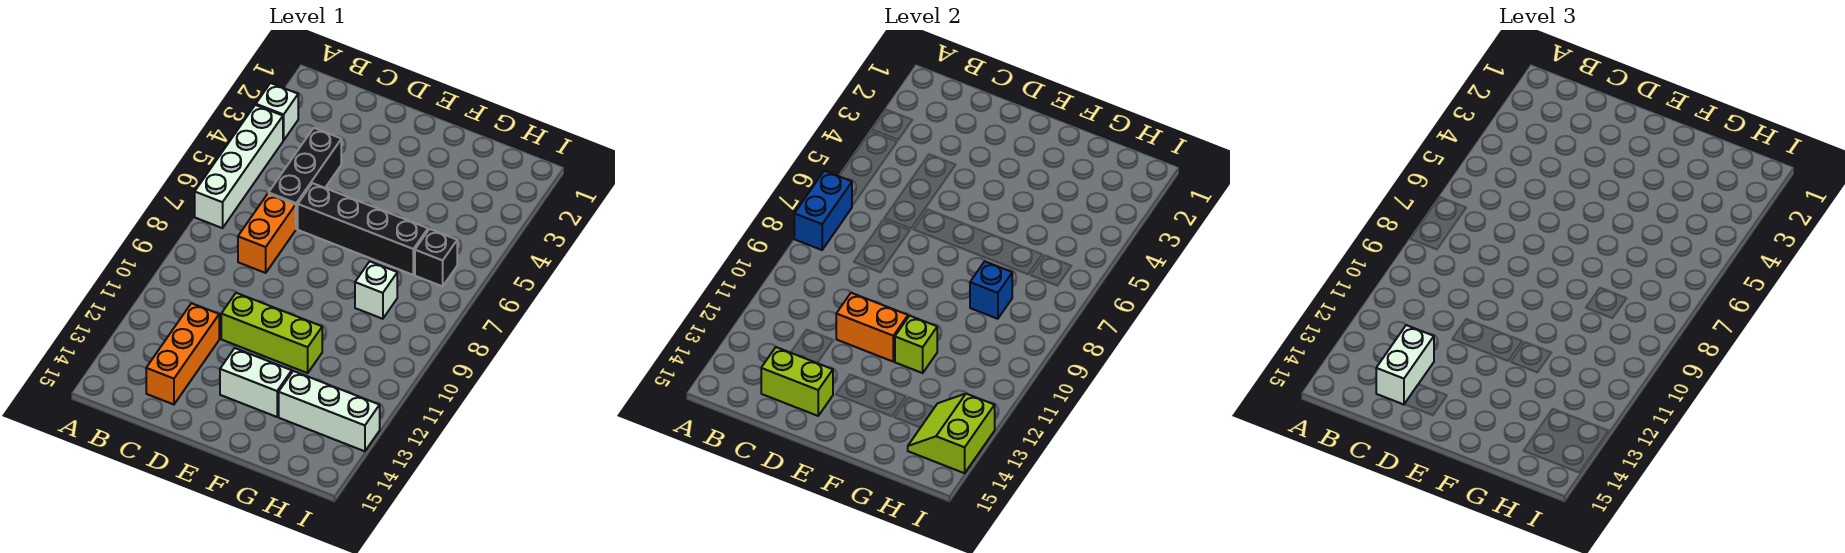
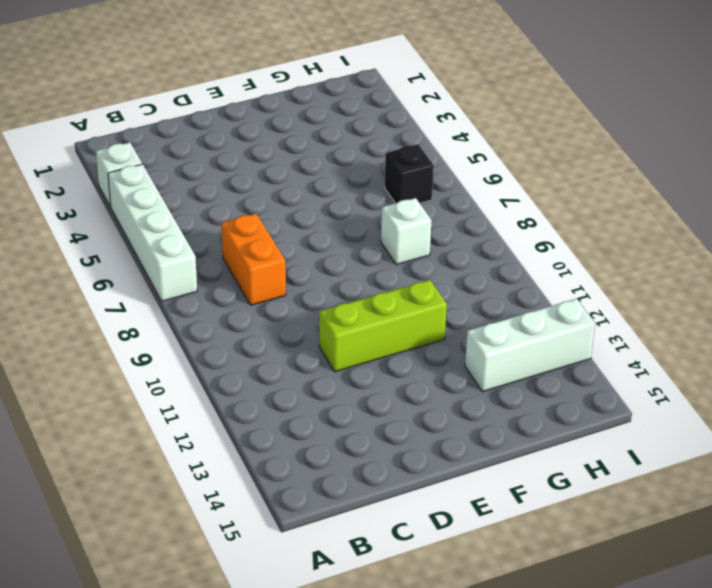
none -> black brick C4:C6 level 1
none -> orange brick C12:C14 level 1
none -> black brick D6:G6 level 1

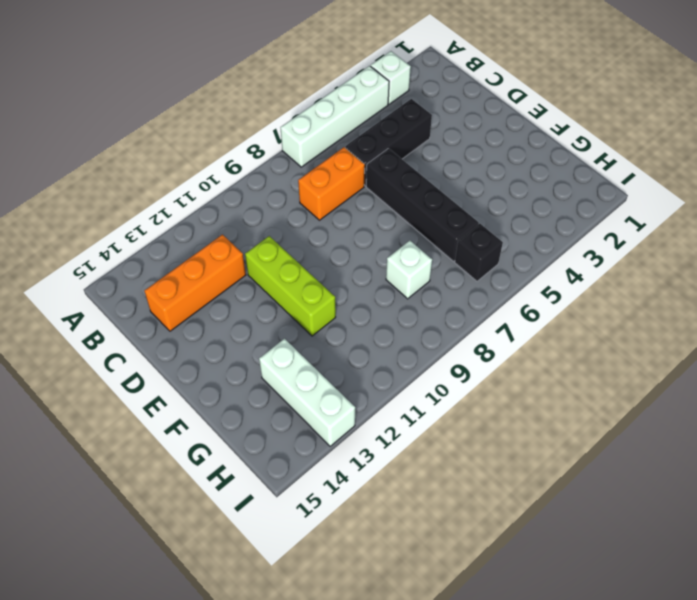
none -> white brick E13:F13 level 1
none -> blue brick A7:A8 level 2
none -> lime brick C14:D14 level 2

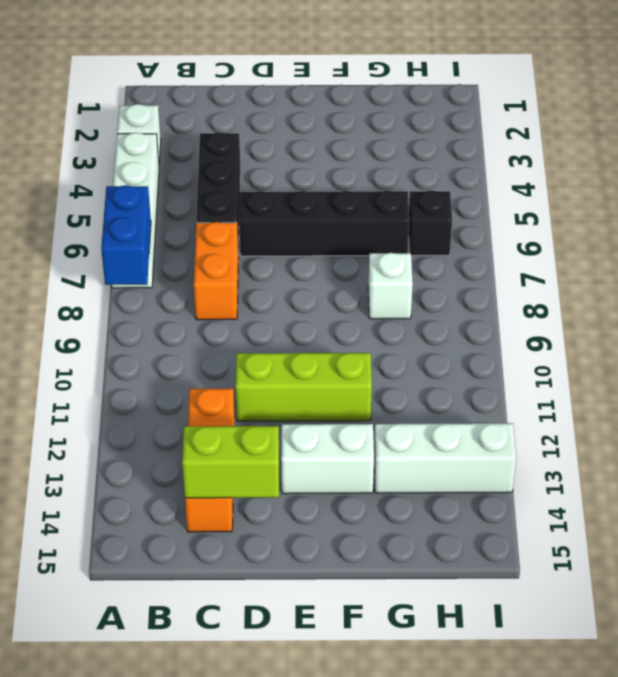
none -> orange brick D11:E11 level 2
none -> lime brick F11 level 2
none -> blue brick G8 level 2

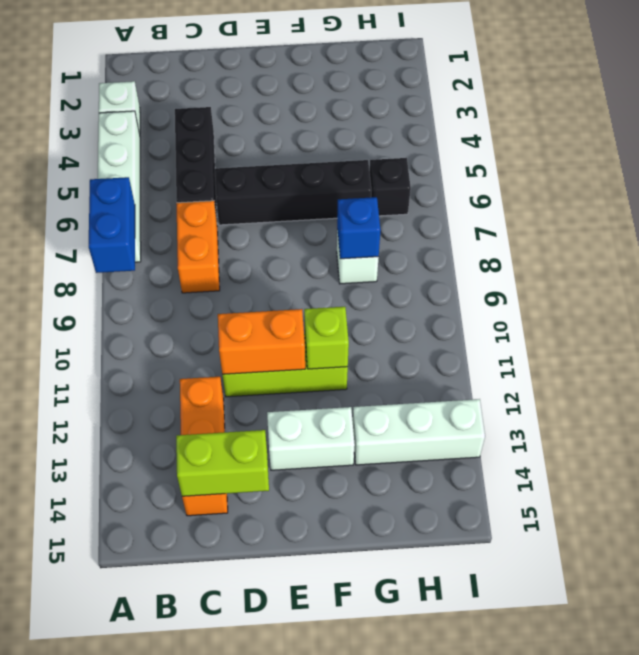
none -> lime slope H13:I14 level 2 top I
none -> white brick C13:C14 level 3

